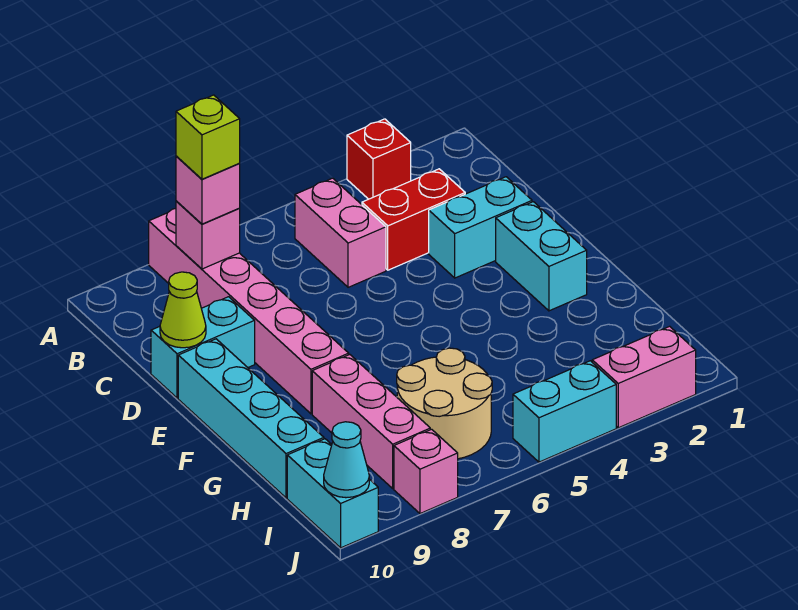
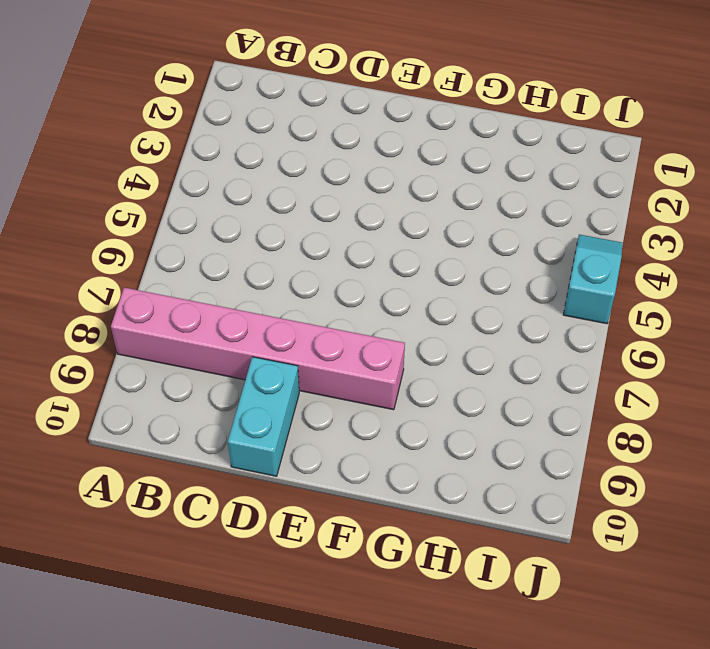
cyan slope J4:J5 level 1 top 5 -> cyan brick J4:J5 level 1
none -> red brick A3 level 1
none -> pink brick B5:C5 level 1
none -> red brick C3:C4 level 1

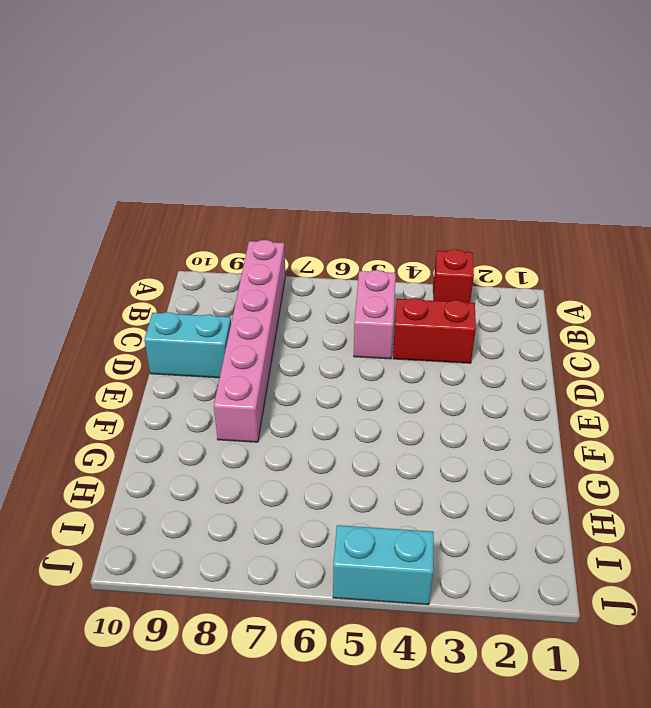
none -> cyan brick D2:D3 level 1
none -> cyan brick E2:F2 level 1
none -> cyan brick E10:H10 level 1

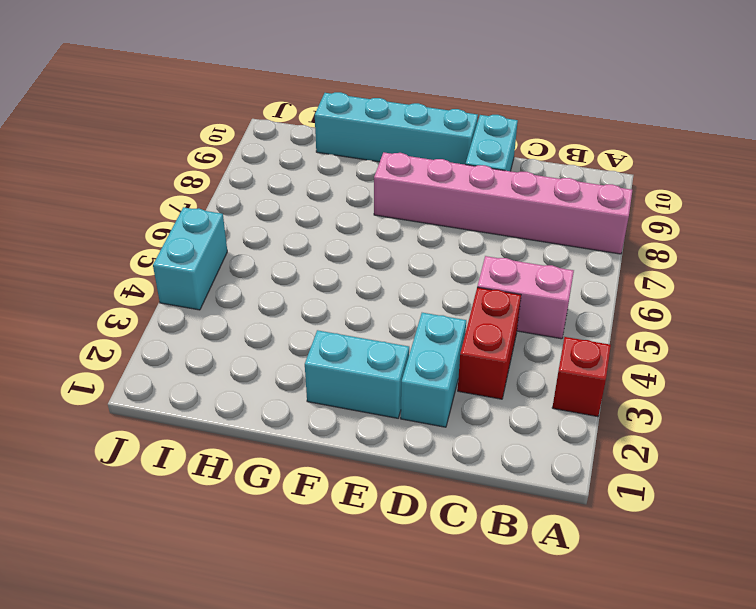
none -> pink brick G8:I8 level 1
none -> tan round brick H6:I7 level 1
none -> cyan brick I10:J10 level 1

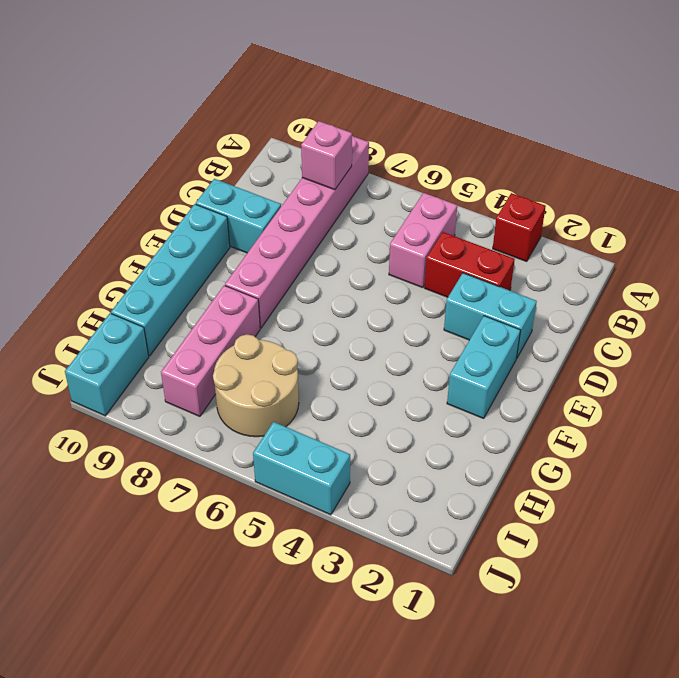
none -> pink brick J2:J3 level 1
none -> pink brick J8 level 1
none -> lime cone D10 level 2

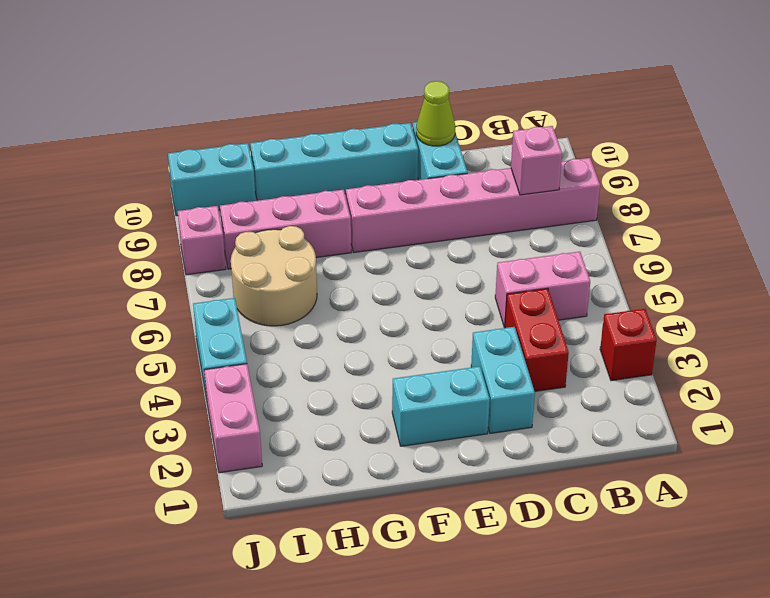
none -> cyan cone J10 level 2
none -> pink brick B8 level 3
none -> lime brick B8 level 4

